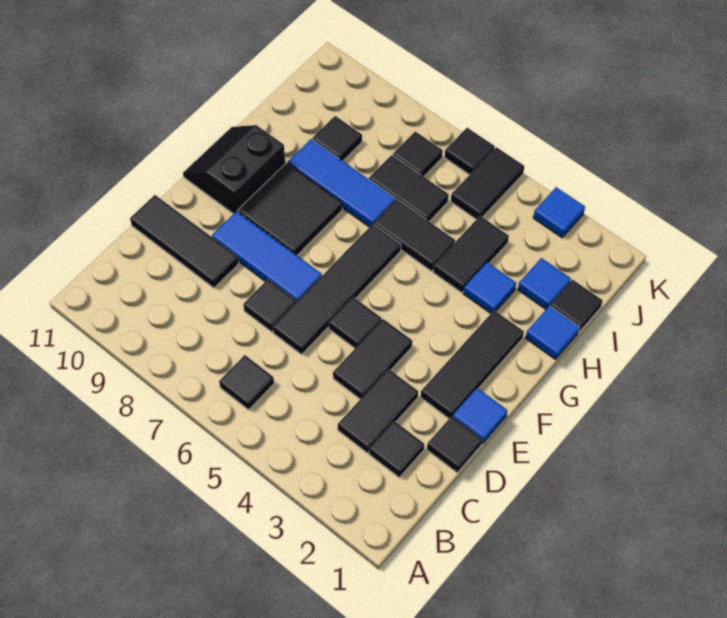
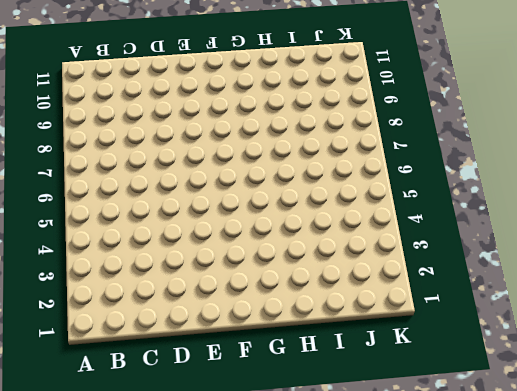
none -> black tile B6 level 1
none -> black tile C2 level 1
none -> black tile C3:D3 level 1

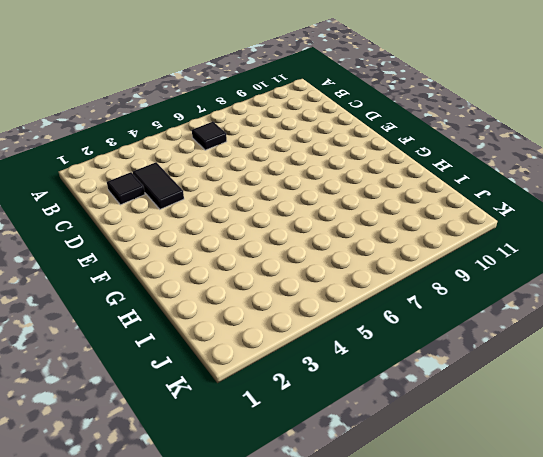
none -> black tile D1 level 1
none -> black tile D4:E4 level 1
none -> black tile D6:G6 level 1

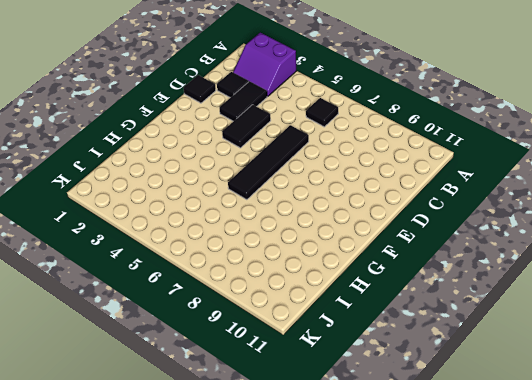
purple slope A2:B3 level 1 top A -> none
none -> black tile D7 level 1
none -> black tile D9:D11 level 1
none -> blue tile E1 level 1

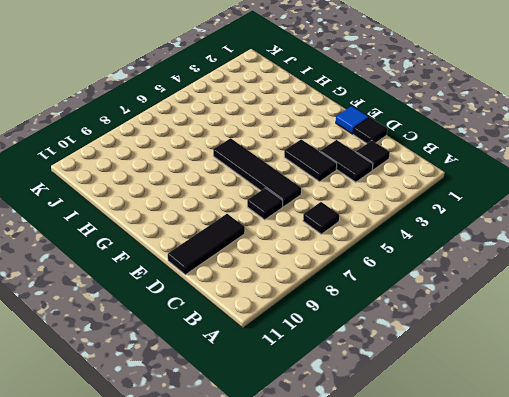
none -> black tile E2:G2 level 1
none -> black tile E5 level 1
none -> blue tile E7:E9 level 1

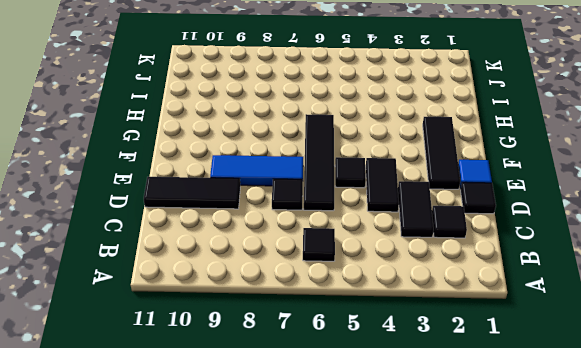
none -> black tile F8:G9 level 1
none -> black slope F10:G11 level 1 top 10
none -> blue tile H1 level 1

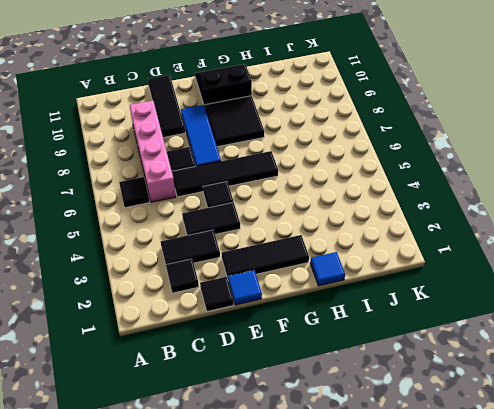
pink brick C6:C9 level 1 -> none
none -> blue tile H3 level 1
none -> black tile H4:I4 level 1
none -> black tile H5:H6 level 1

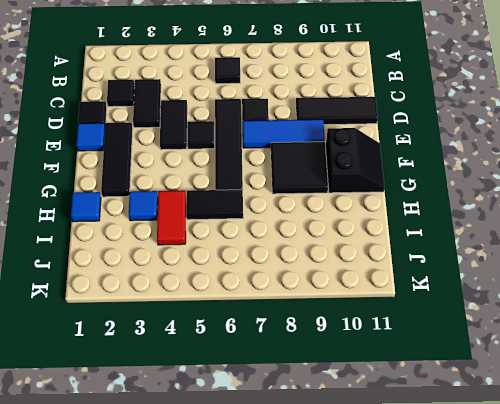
red tile H4:I4 level 1 -> black tile H4:I4 level 1
none -> blue tile H7:H9 level 1
none -> black tile I1 level 1
none -> blue tile I2 level 1

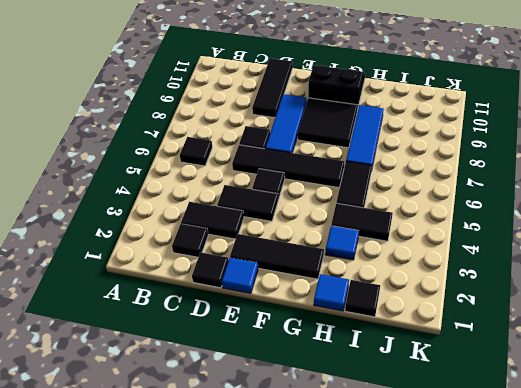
none -> blue tile I2 level 1
none -> black tile I6:I7 level 1
none -> black tile I9 level 1

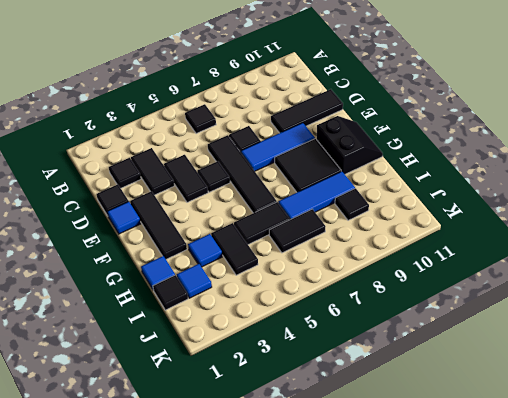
none -> black tile J5:K5 level 1
none -> black tile J7 level 1
none -> blue tile K3 level 1

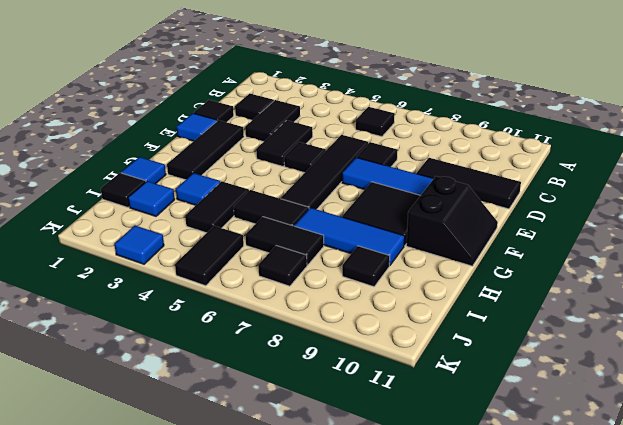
none -> black tile K6 level 1

